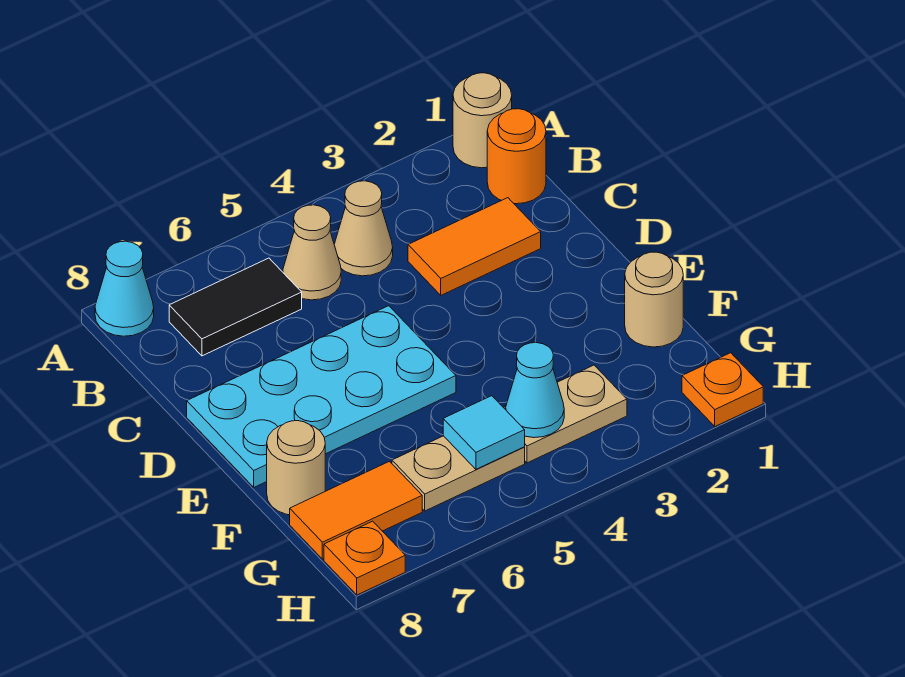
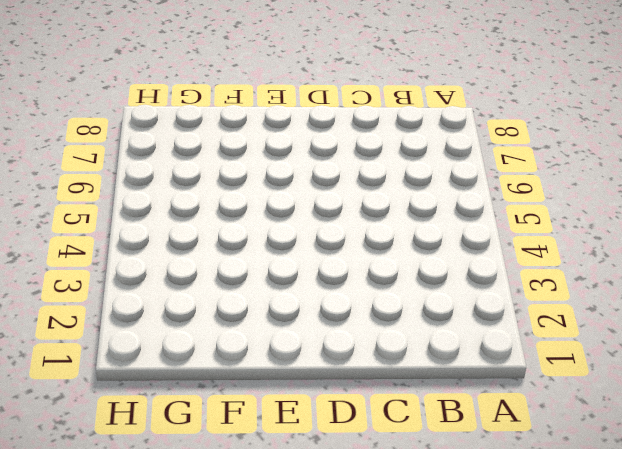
none -> tan round brick A1 level 1
none -> cyan cone A8 level 1
none -> orange round brick B1 level 1

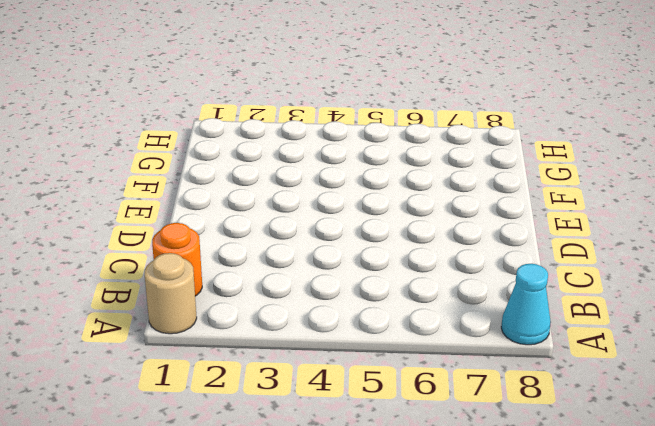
none -> tan cone B4 level 1
none -> tan cone B5 level 1
none -> black tile B6:B7 level 1

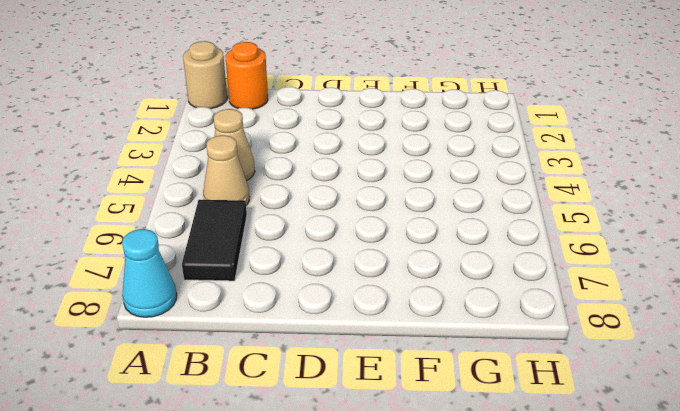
none -> orange tile C2:C3 level 1
none -> cyan plate D5:E8 level 1
none -> tan round brick F1 level 1

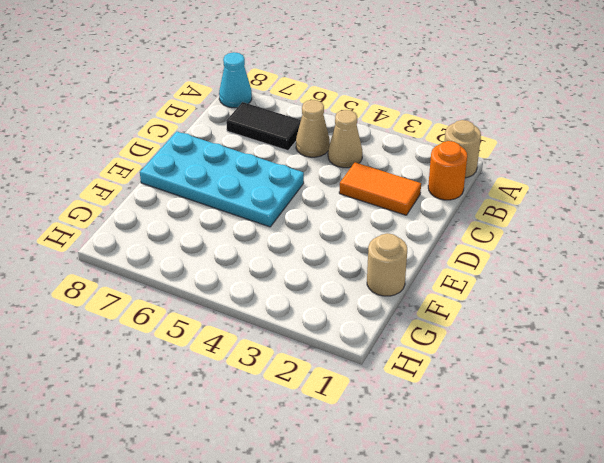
none -> tan round brick F8 level 1
none -> tan plate G3:G4 level 1
none -> tan plate G5:G6 level 1

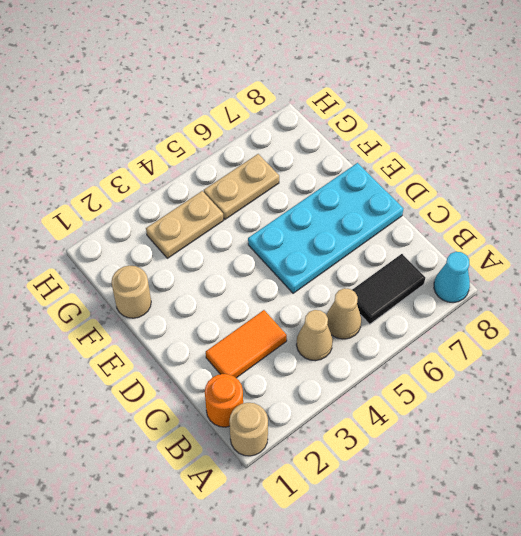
none -> tan round brick F8 level 1
none -> orange tile G7:G8 level 1
none -> orange plate H1 level 1

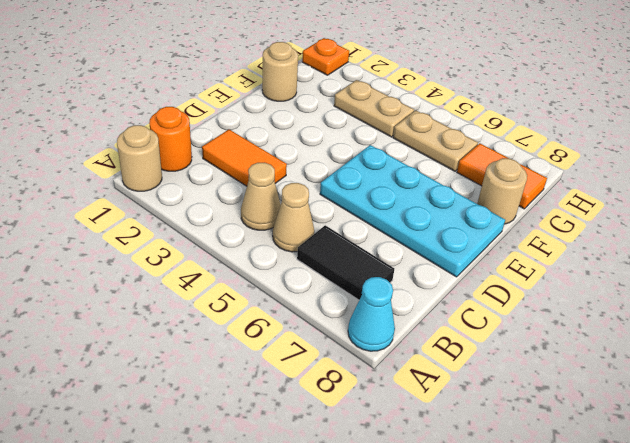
none -> orange plate H8 level 1
none -> cyan cone G4 level 2
none -> cyan tile G5 level 2

